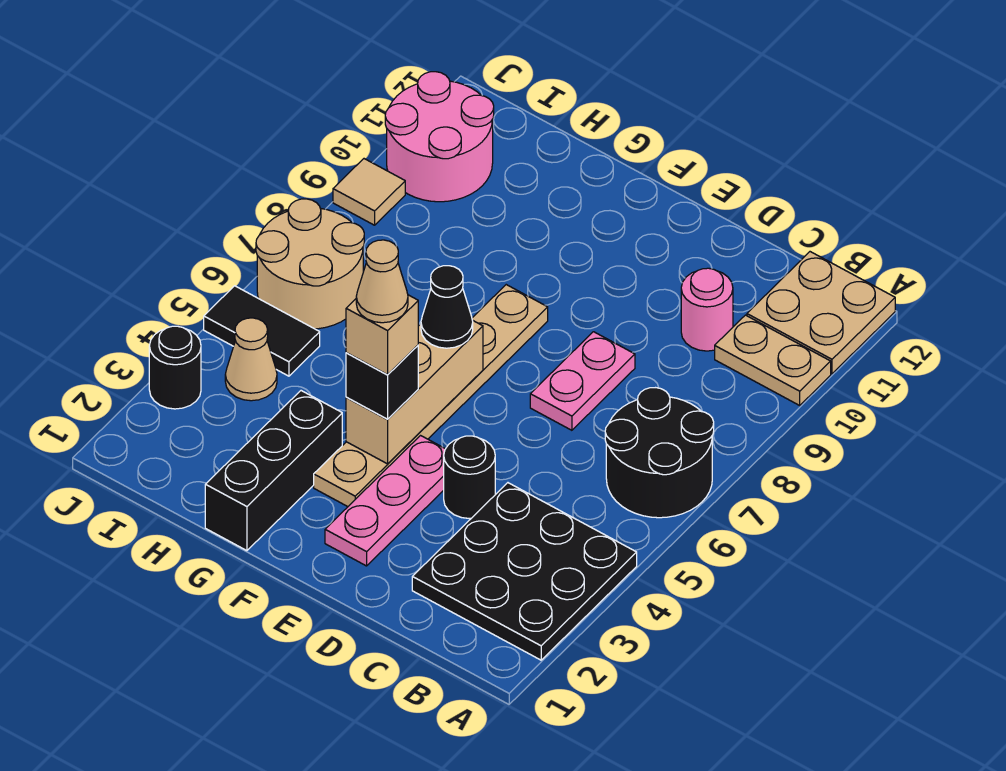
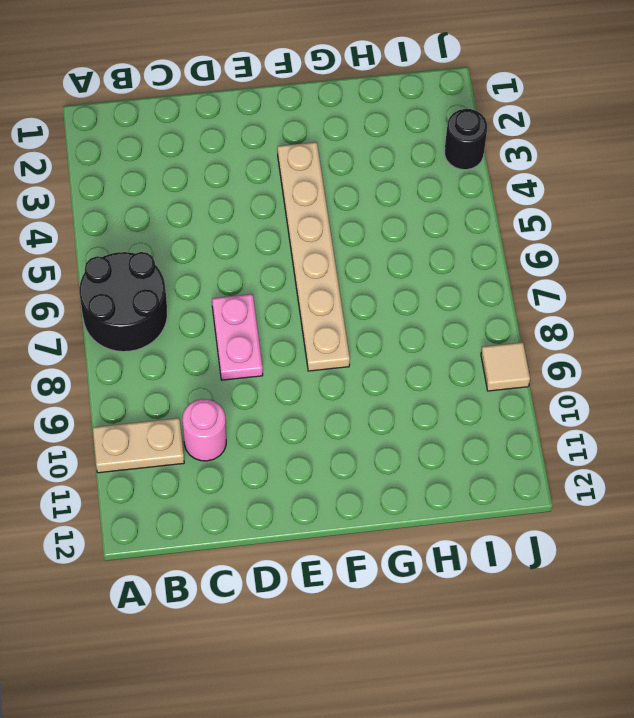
none -> black plate A2:C4 level 1
none -> tan plate A11:B12 level 1
none -> black round brick D4 level 1

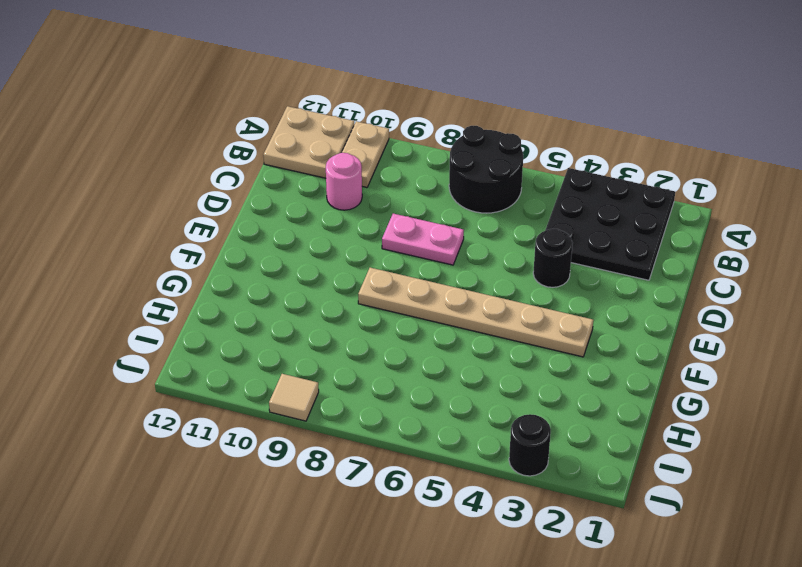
none -> pink plate E2:E4 level 1
none -> black brick G1:G3 level 1
none -> tan cone I4 level 1

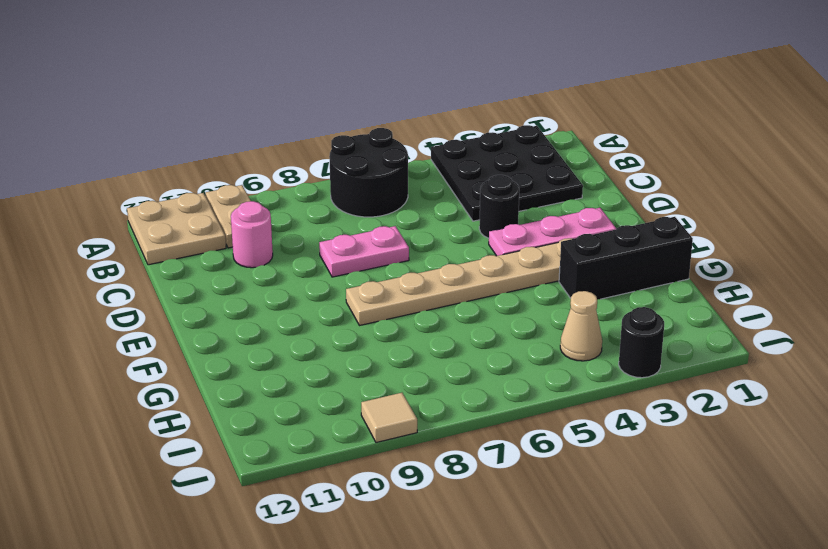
none -> black tile I5:J5 level 1
none -> tan round brick I6:J7 level 1
none -> pink round brick I10:J11 level 1

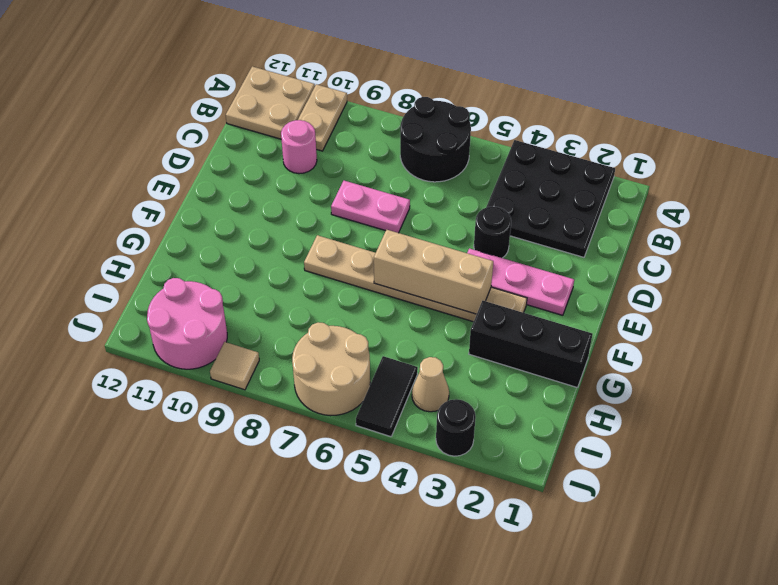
none -> black brick F4 level 3
none -> black cone F6 level 3
none -> tan brick F4 level 4

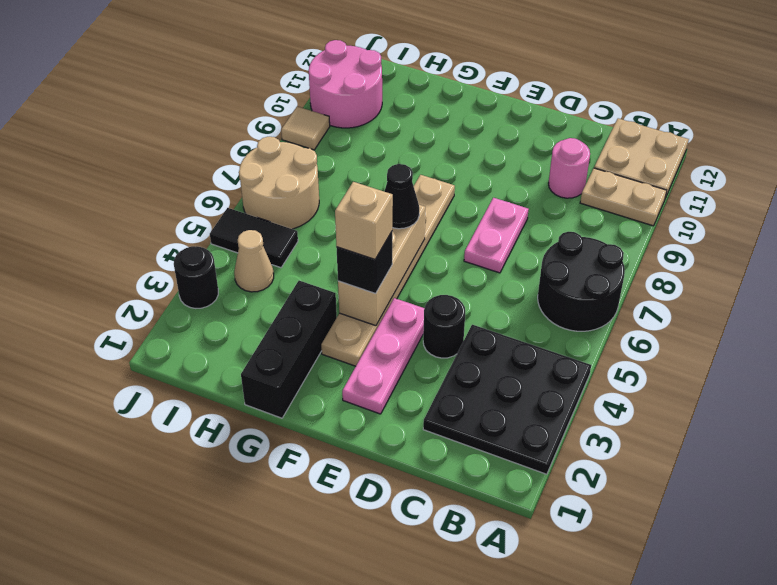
none -> tan cone F4 level 5

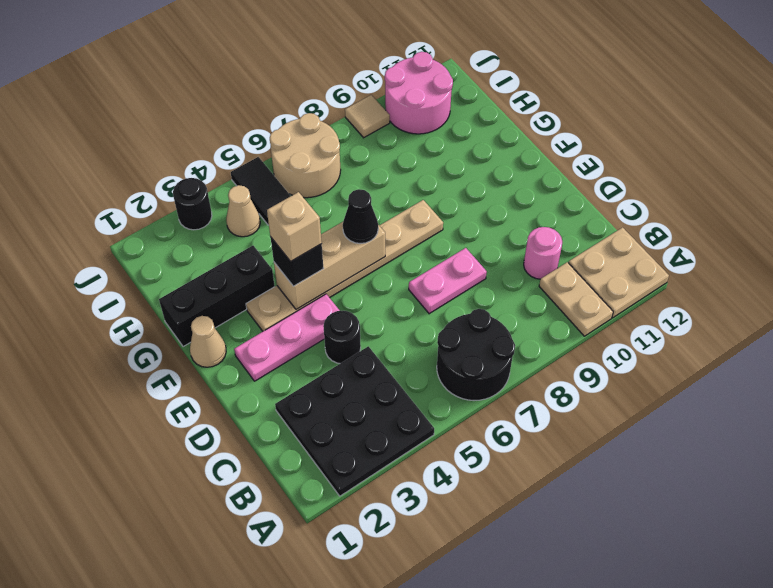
tan cone F1 level 1 -> tan cone F4 level 5

